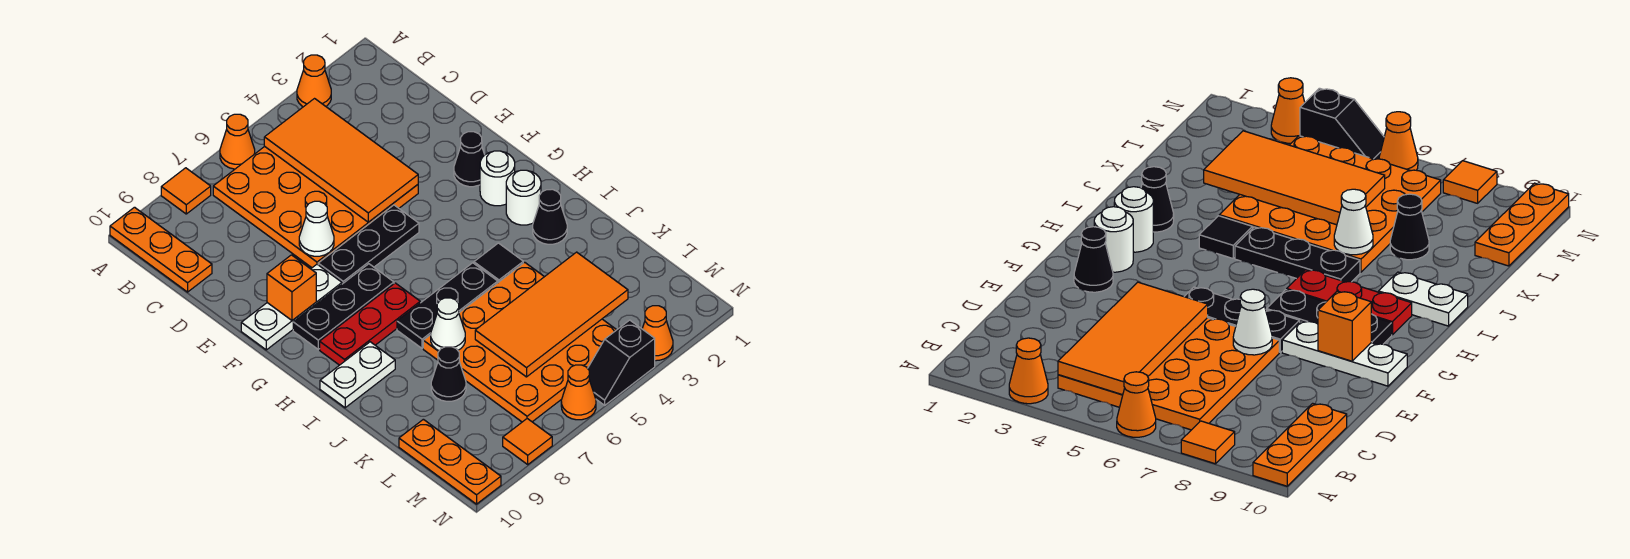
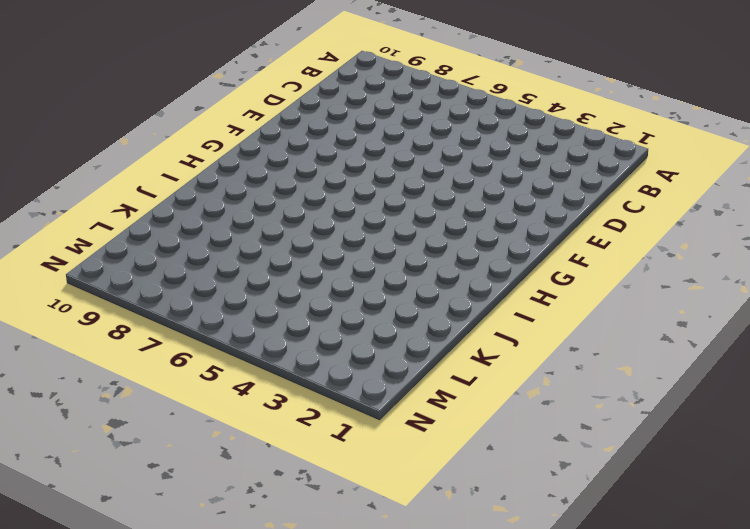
none -> orange cone A3 level 1
none -> orange cone A6 level 1
none -> orange tile A8 level 1

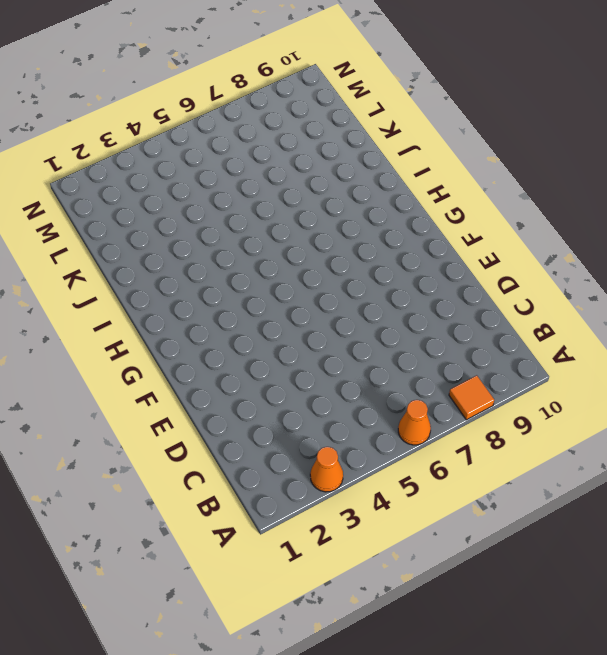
none -> orange plate A10:C10 level 1
none -> orange plate B4:E7 level 1
none -> black cone F2 level 1

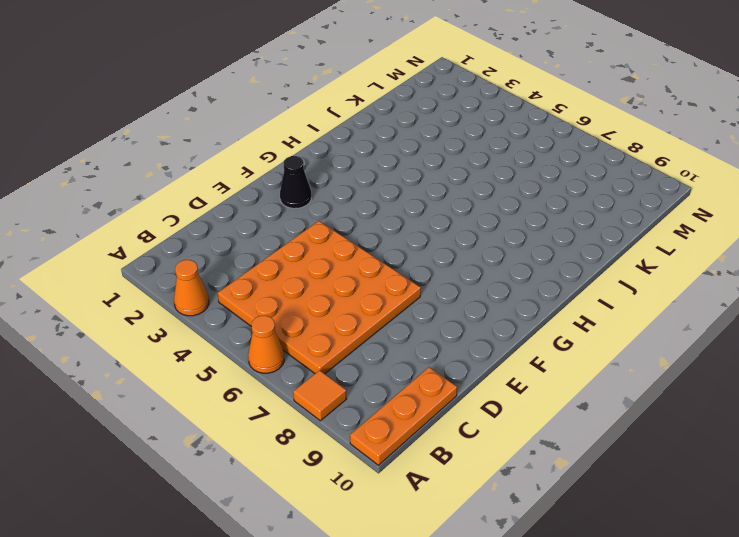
none -> black plate F5:F7 level 1
none -> white plate F8:F10 level 1
none -> white round brick G2 level 1

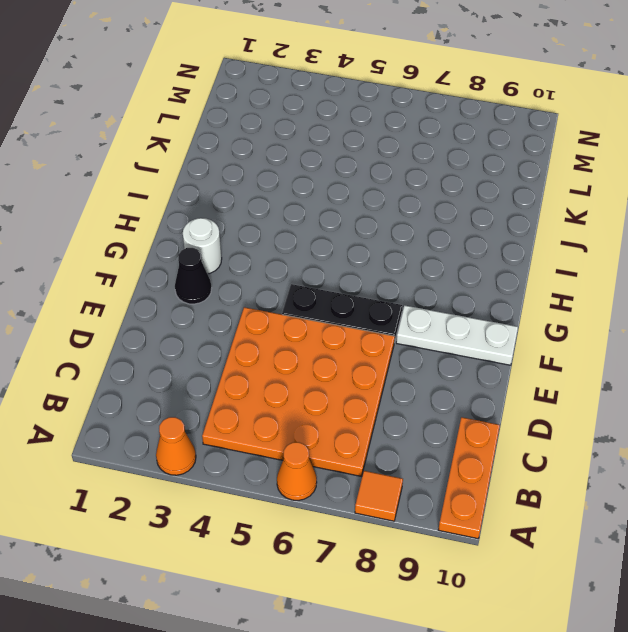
none -> black plate G7:G9 level 1
none -> white round brick H2 level 1
none -> red plate H7:H9 level 1

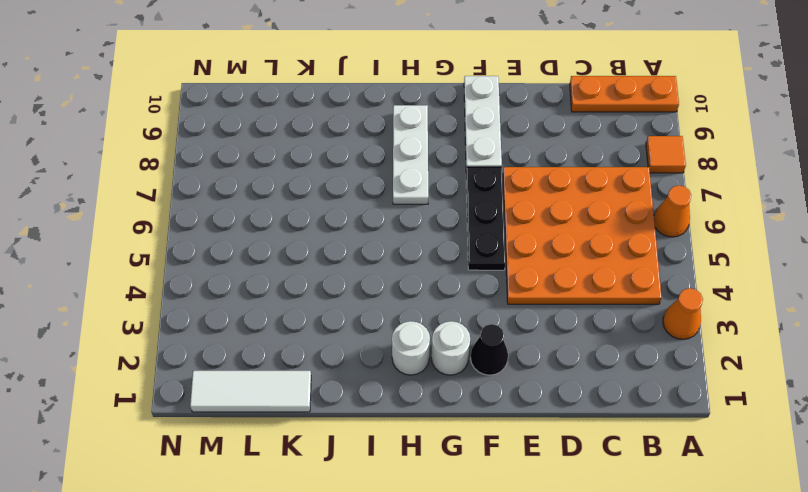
white plate H7:H9 level 1 -> red plate H7:H9 level 1
white tile K1:M1 level 1 -> none
none -> black plate G7:G9 level 1
none -> black cone I2 level 1
none -> black tile I4 level 1

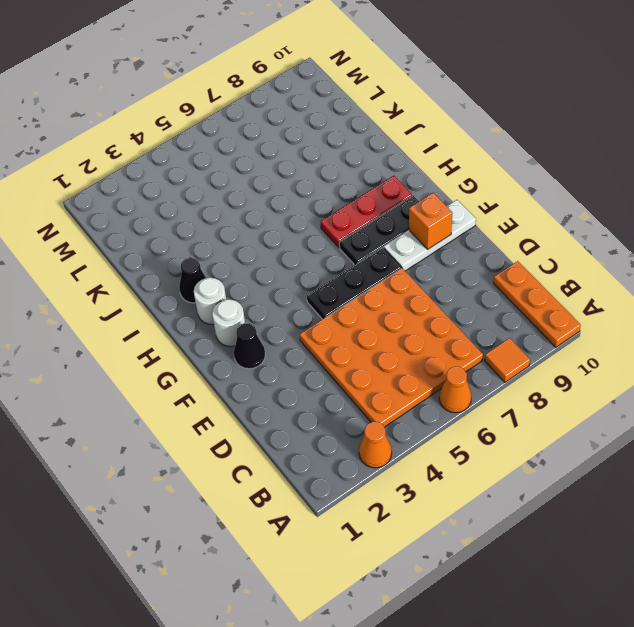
none -> black tile I4 level 1
none -> black plate I5:I7 level 1
none -> white plate I9:I10 level 1

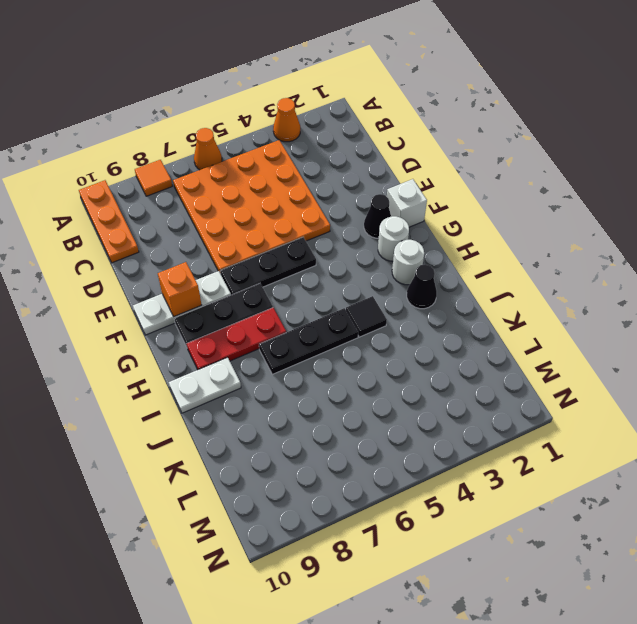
white brick F1 level 1 -> none
none -> orange plate J4:M7 level 1
none -> black cone K8 level 1
none -> orange plate L10:N10 level 1

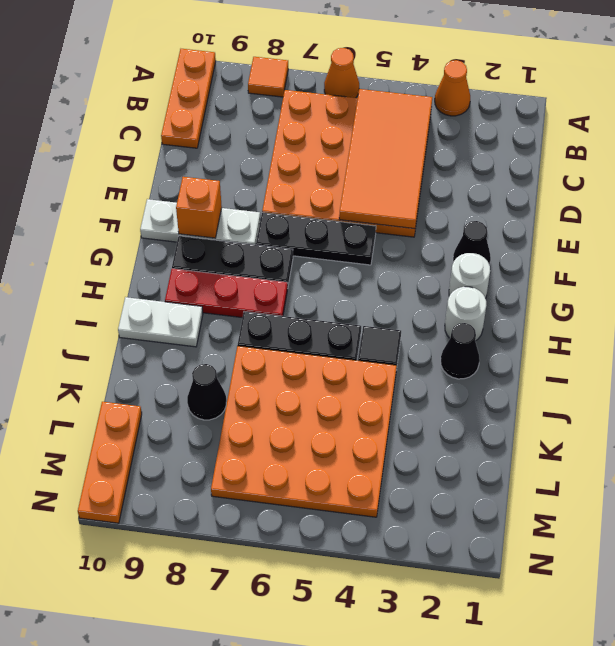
none -> orange cone N3 level 1
none -> black slope N4:N5 level 1 top 4
none -> orange cone N6 level 1

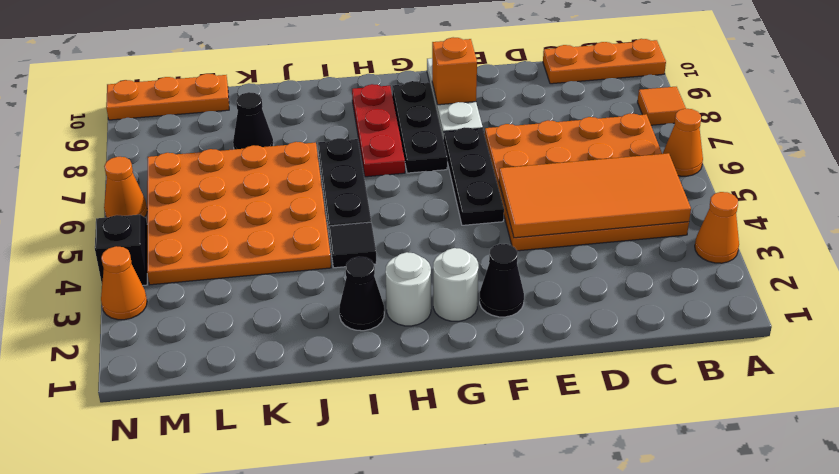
none -> white plate I9:I10 level 1
none -> orange tile N8 level 1
none -> white cone E7 level 2

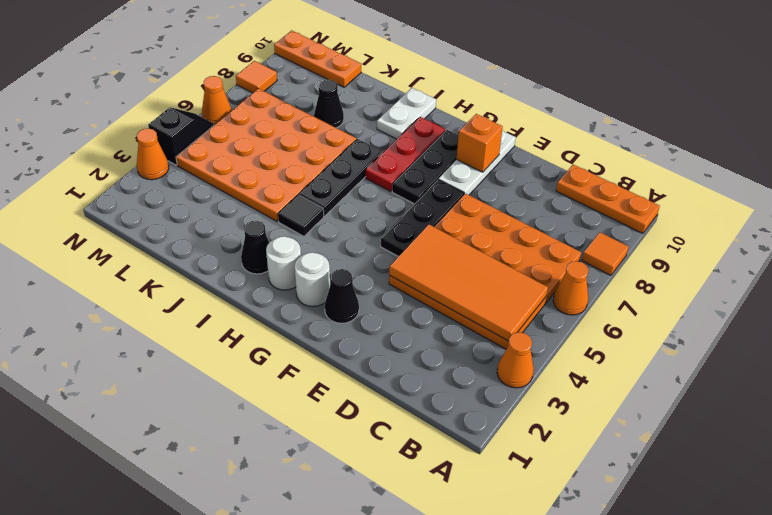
none -> white cone E7 level 2
none -> white cone J7 level 2
none -> orange tile K3:L6 level 2

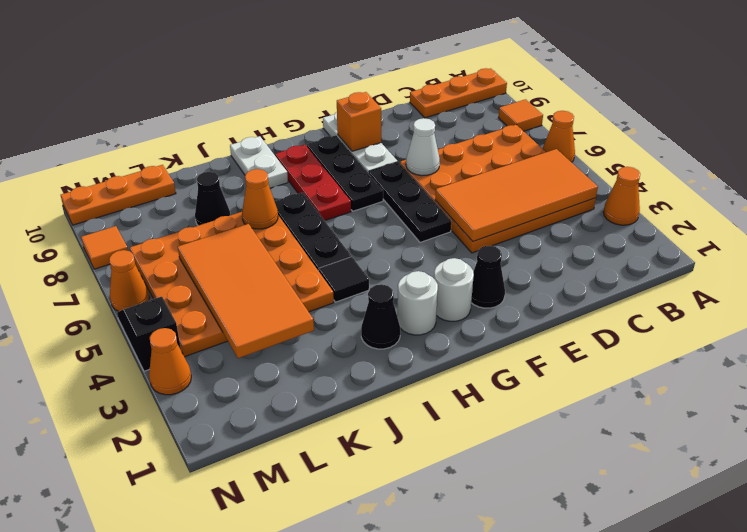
orange cone J7 level 2 -> white cone J7 level 2

